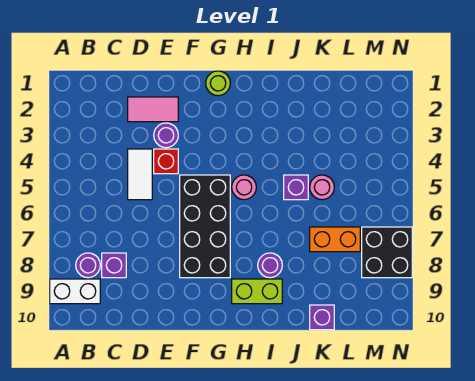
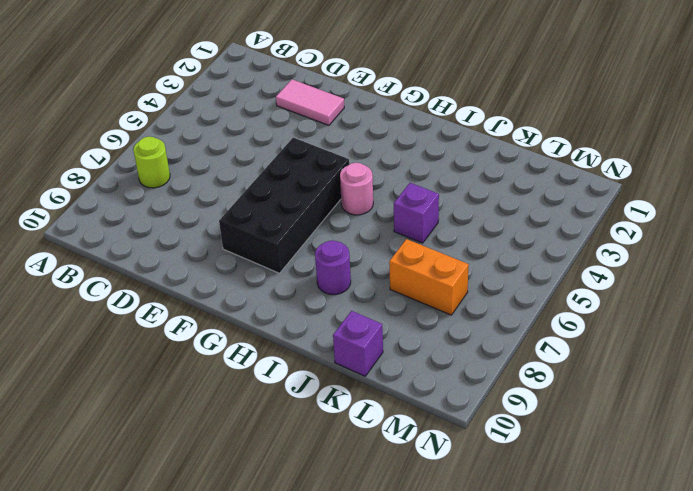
lime round brick B7 level 1 -> lime round brick G1 level 1
none -> white brick A9:B9 level 1
none -> purple round brick B8 level 1
none -> purple brick C8 level 1

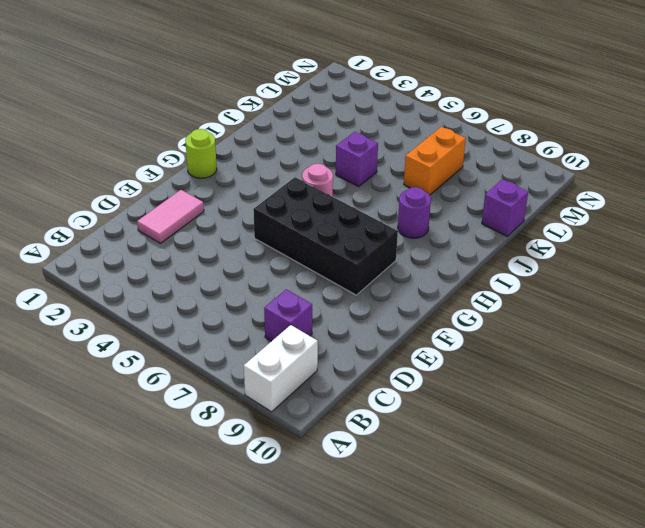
none -> purple round brick B8 level 1
none -> white tile D4:D5 level 1
none -> purple round brick E3 level 1

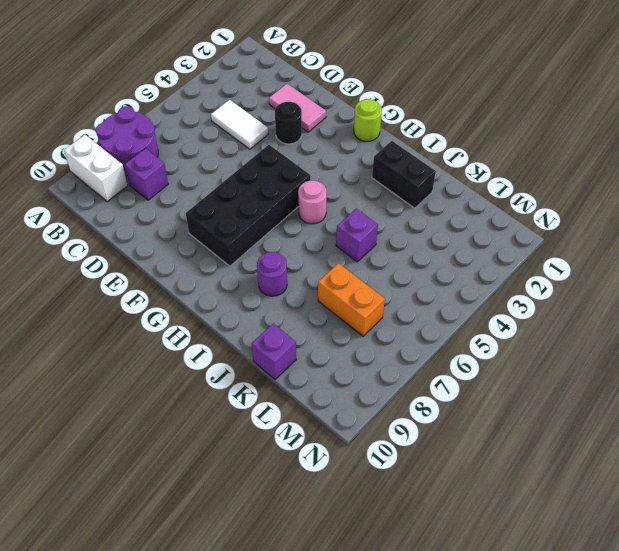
purple round brick A7:B8 level 1 -> purple round brick B8 level 1
white tile C4:D4 level 1 -> white tile D4:D5 level 1
black round brick E3 level 1 -> purple round brick E3 level 1
black brick I2:J2 level 1 -> none
none -> red brick E4 level 1
none -> lime brick H9:I9 level 1
none -> pink round brick K5 level 1

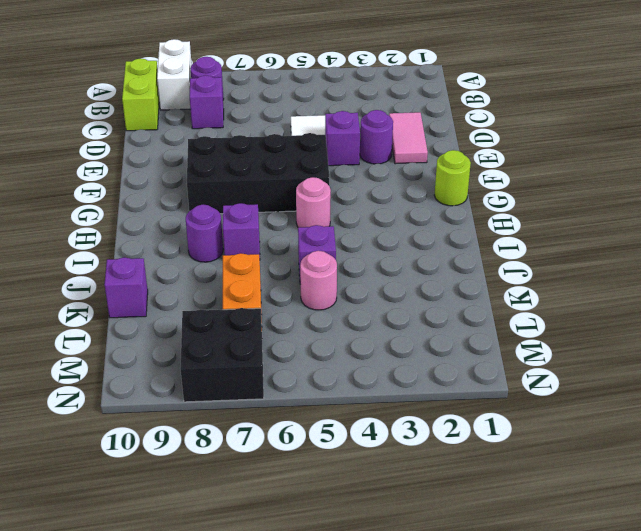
lime brick B10:C10 level 1 -> lime brick H9:I9 level 1
purple brick E4 level 1 -> red brick E4 level 1
purple brick I7 level 1 -> none

